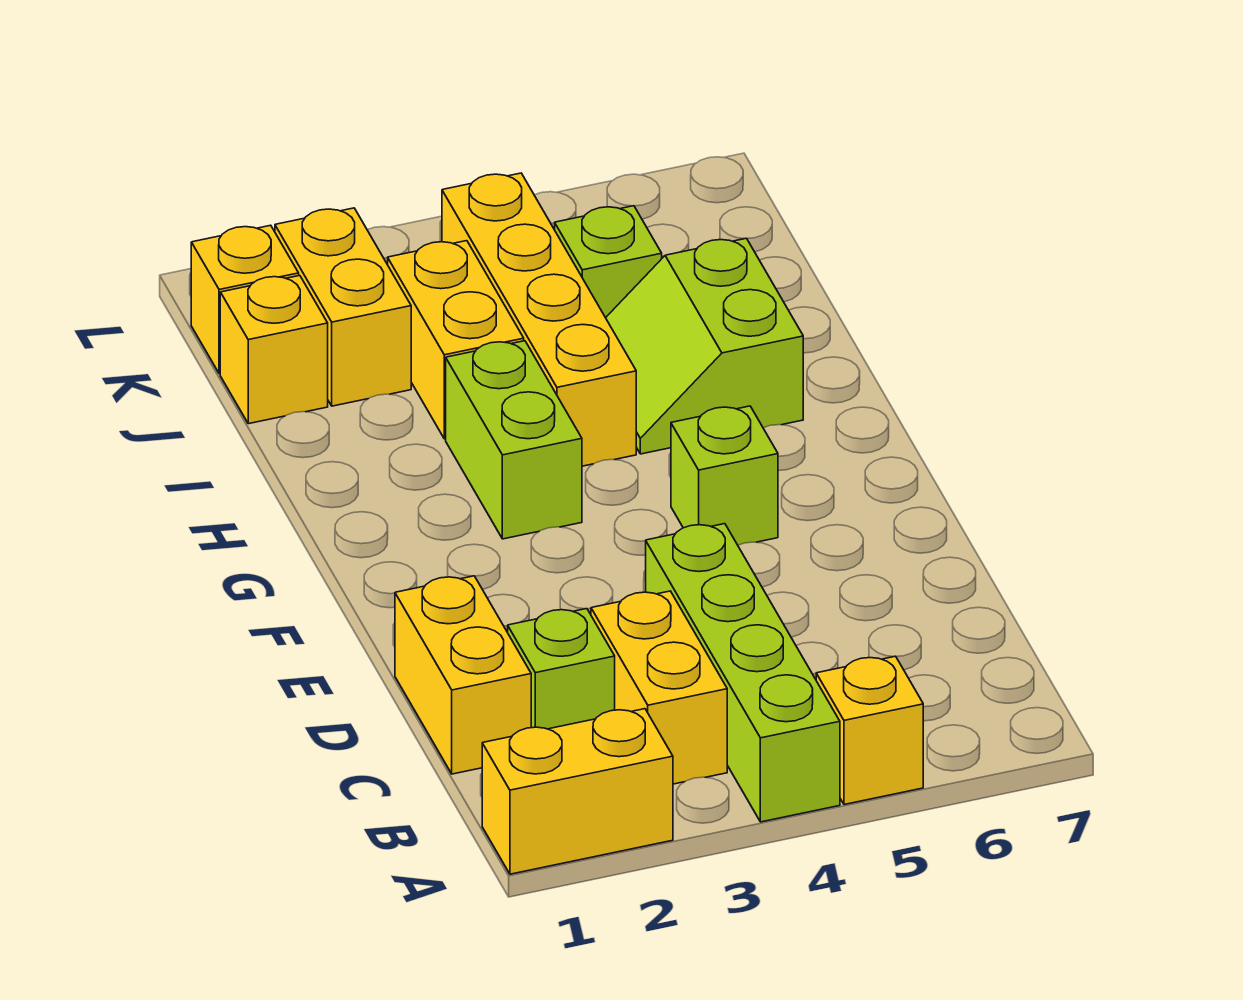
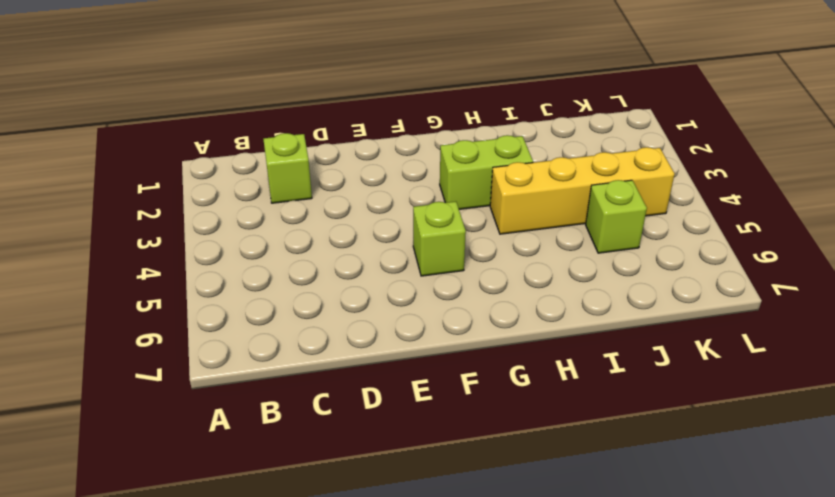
none -> yellow brick A1:A2 level 1
none -> lime brick A4:D4 level 1
none -> yellow brick A5 level 1

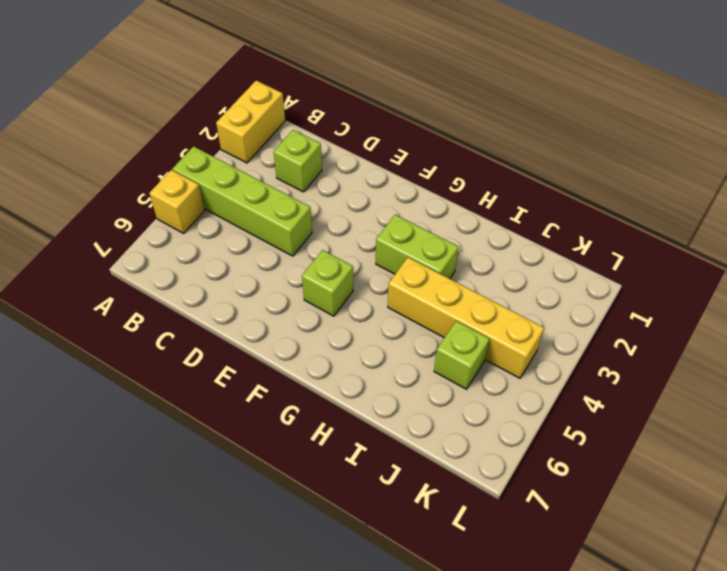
none -> yellow brick B3:C3 level 1
none -> yellow brick C1:D1 level 1
none -> lime slope H5:I6 level 1 top 6

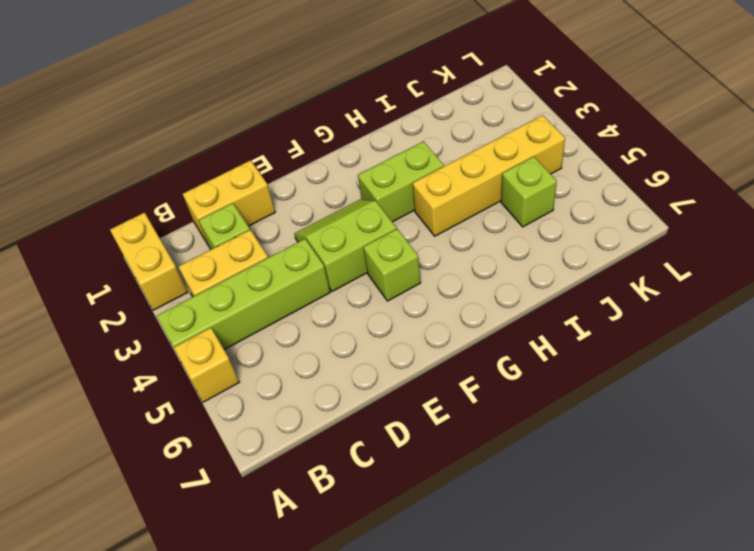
lime slope E3:F4 level 1 top 4 -> lime slope H5:I6 level 1 top 6
none -> yellow brick I3:J3 level 1
none -> yellow brick J1 level 1
none -> yellow brick J2:K2 level 1

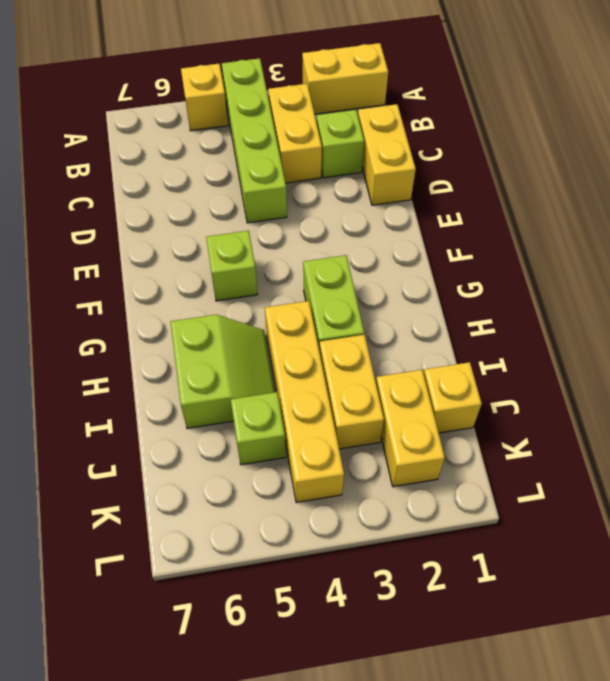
none -> yellow brick K1 level 1

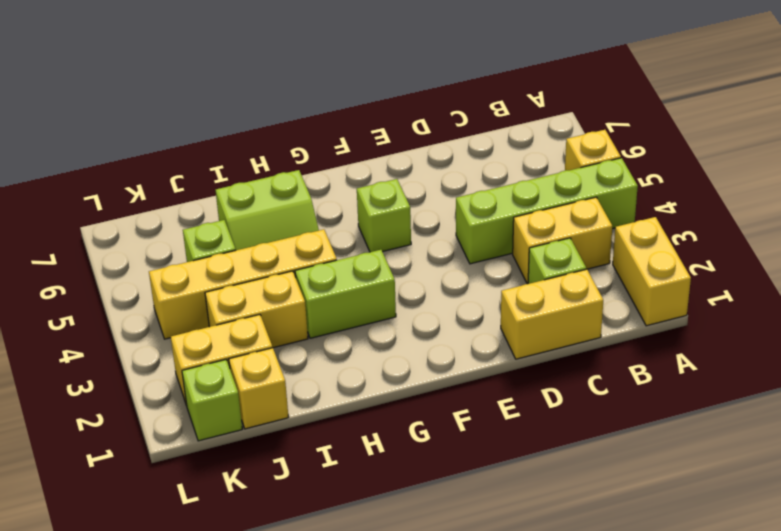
lime brick K1 level 1 -> yellow brick K1 level 1

